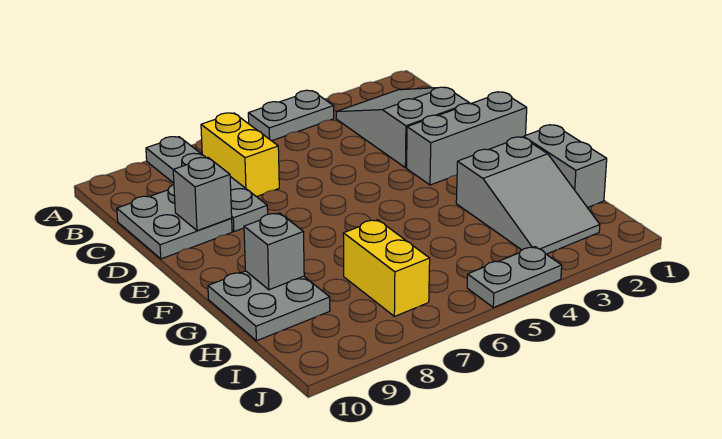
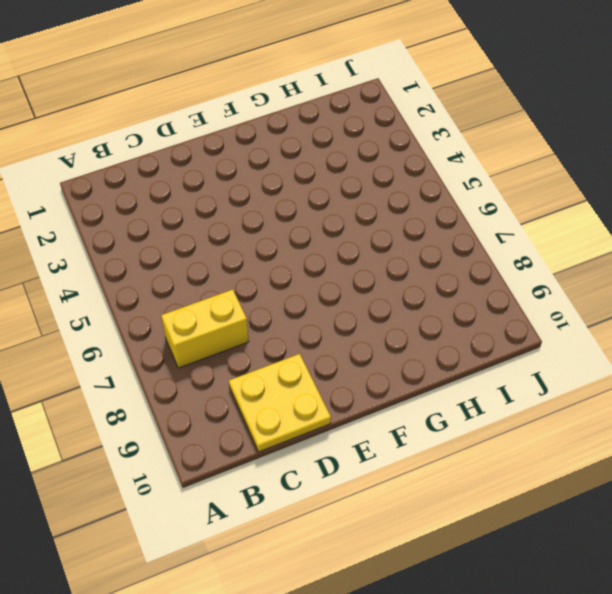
yellow plate C9:D10 level 1 -> grey plate C9:D10 level 1
none -> grey plate A4:A5 level 1
none -> grey plate A8:D8 level 1
none -> grey slope B2:D3 level 1 top D

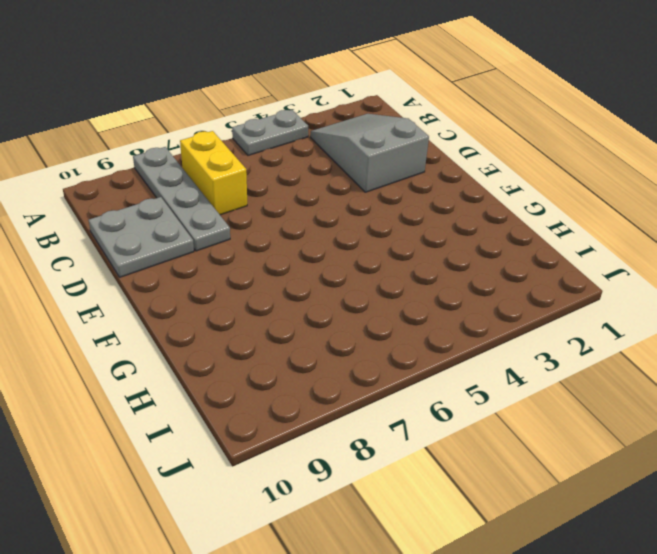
none -> grey brick E1:E3 level 1
none -> grey brick G1:H1 level 1
none -> grey slope G2:I3 level 1 top G

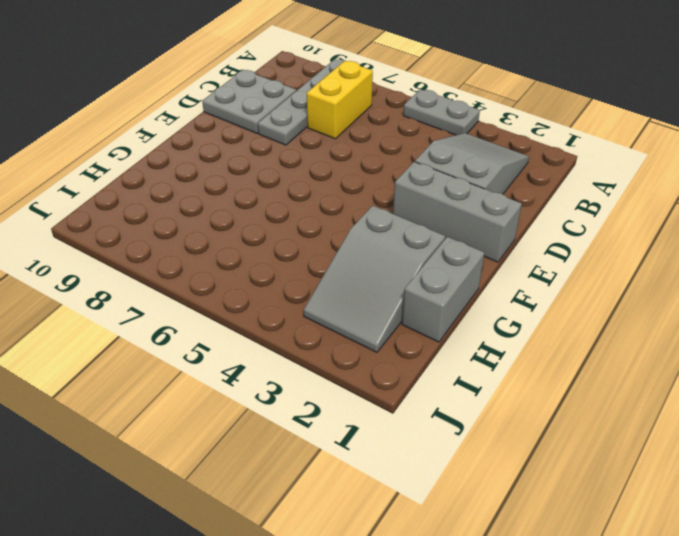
none -> grey plate G9:H10 level 1
none -> yellow brick H7:I7 level 1
none -> grey plate J4:J5 level 1

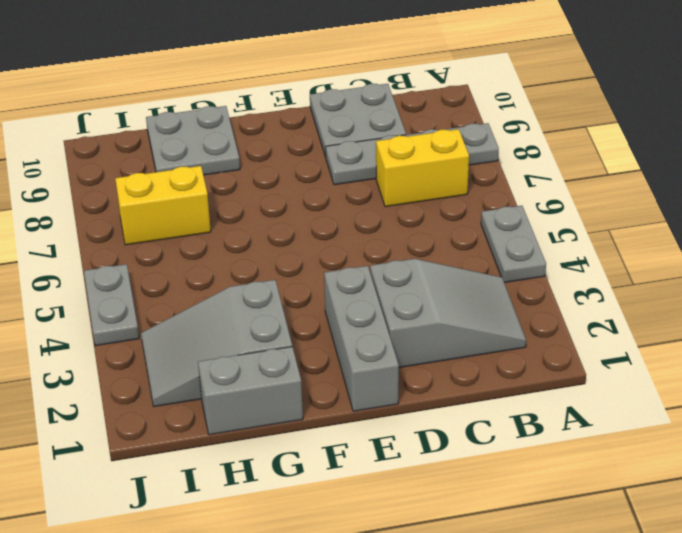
none -> grey brick D9 level 2
none -> grey brick G9 level 2

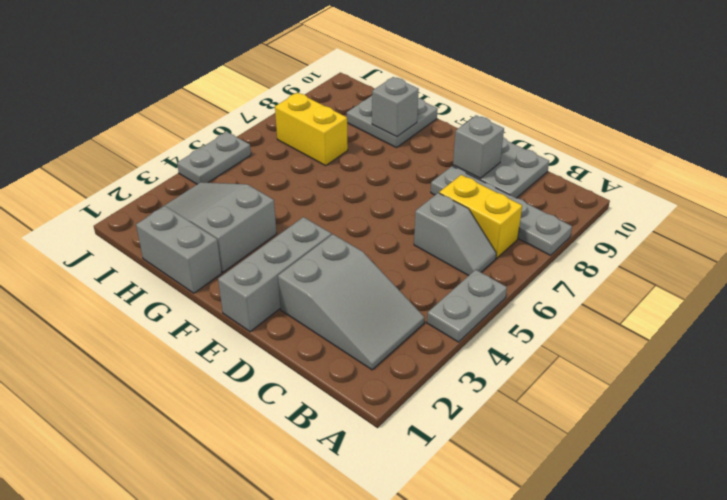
grey slope B6:C6 level 1 top C -> none

